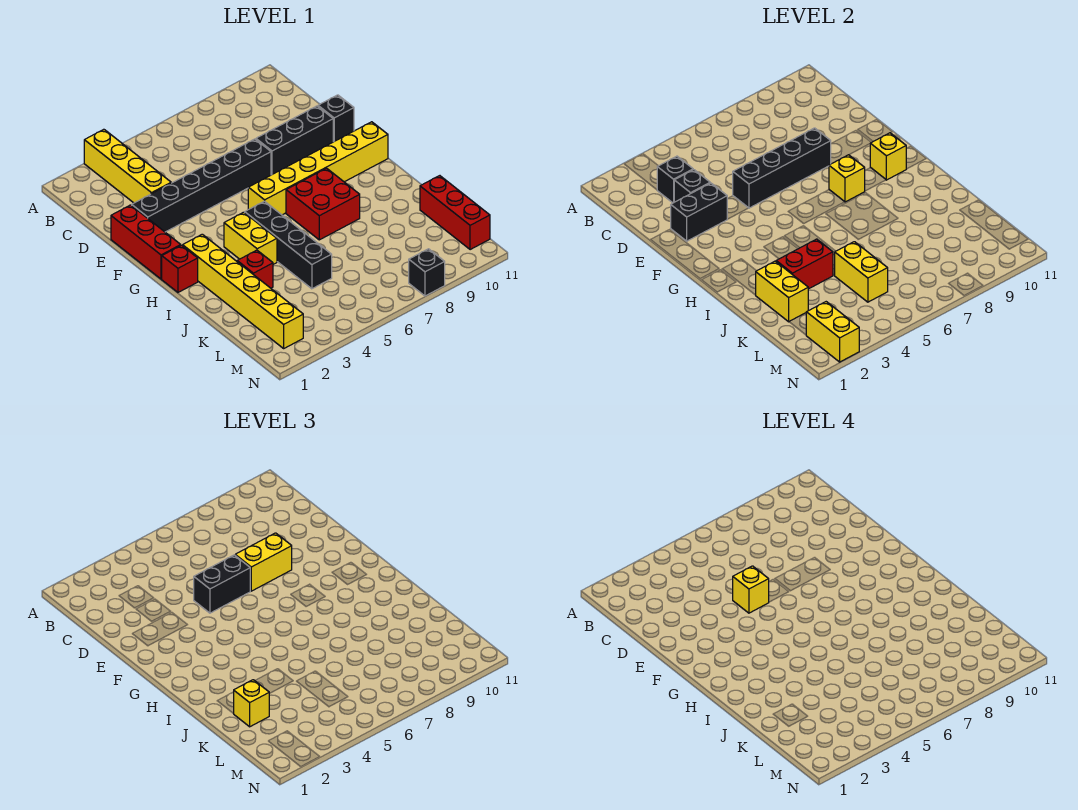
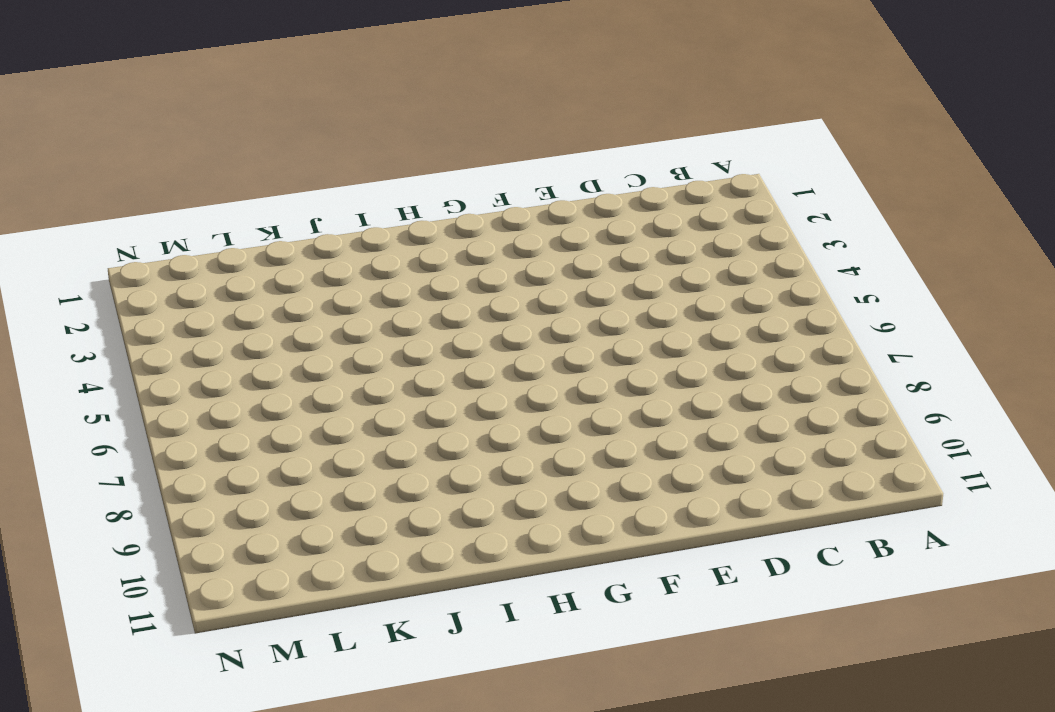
none -> yellow brick A3:D3 level 1
none -> red brick E1:G1 level 1
none -> black brick E2:E7 level 1

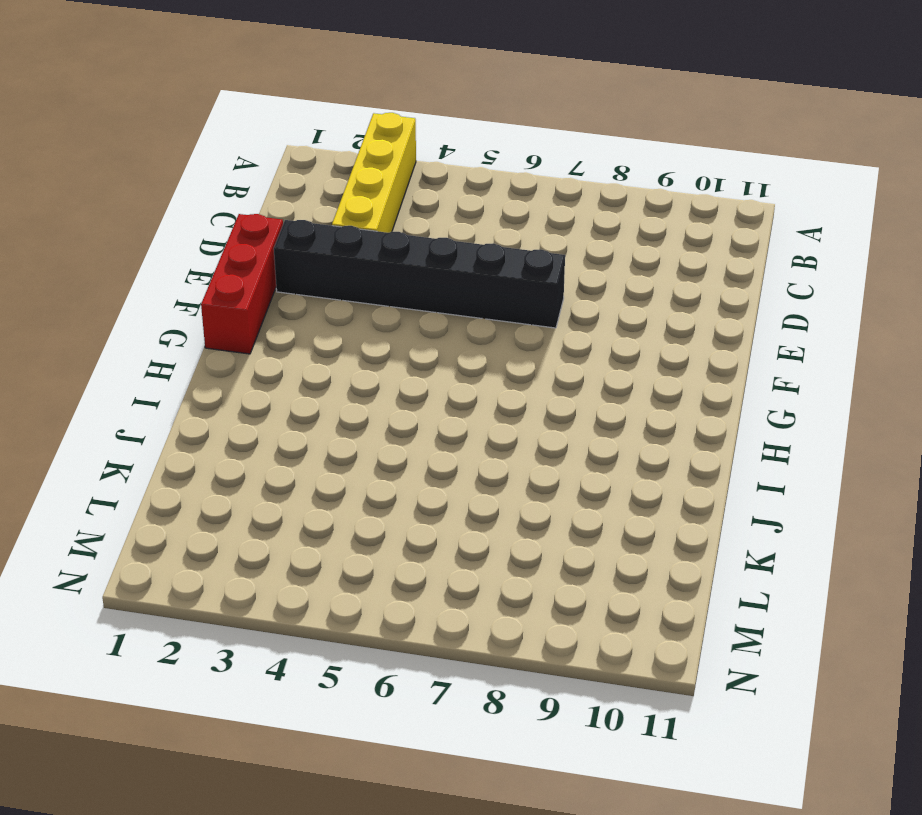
none -> black brick E8:E10 level 1
none -> black brick E11 level 1
none -> yellow brick G6:G11 level 1

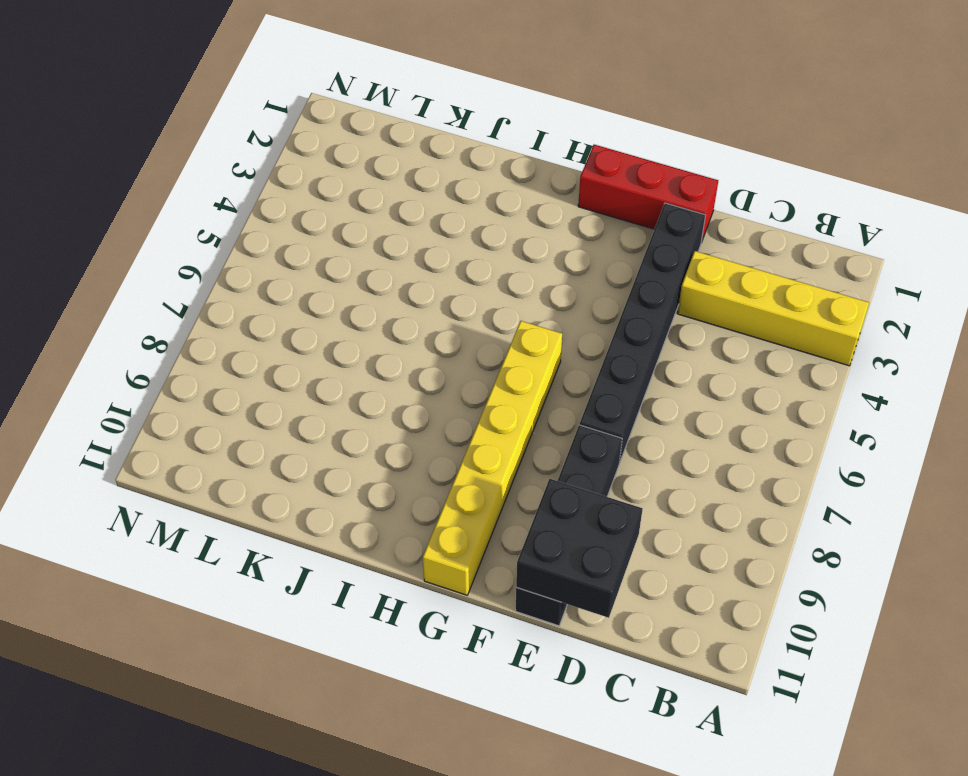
black brick D10:E11 level 2 -> none
none -> red brick H1 level 1
none -> yellow brick H2:M2 level 1
none -> yellow brick H4:I4 level 1

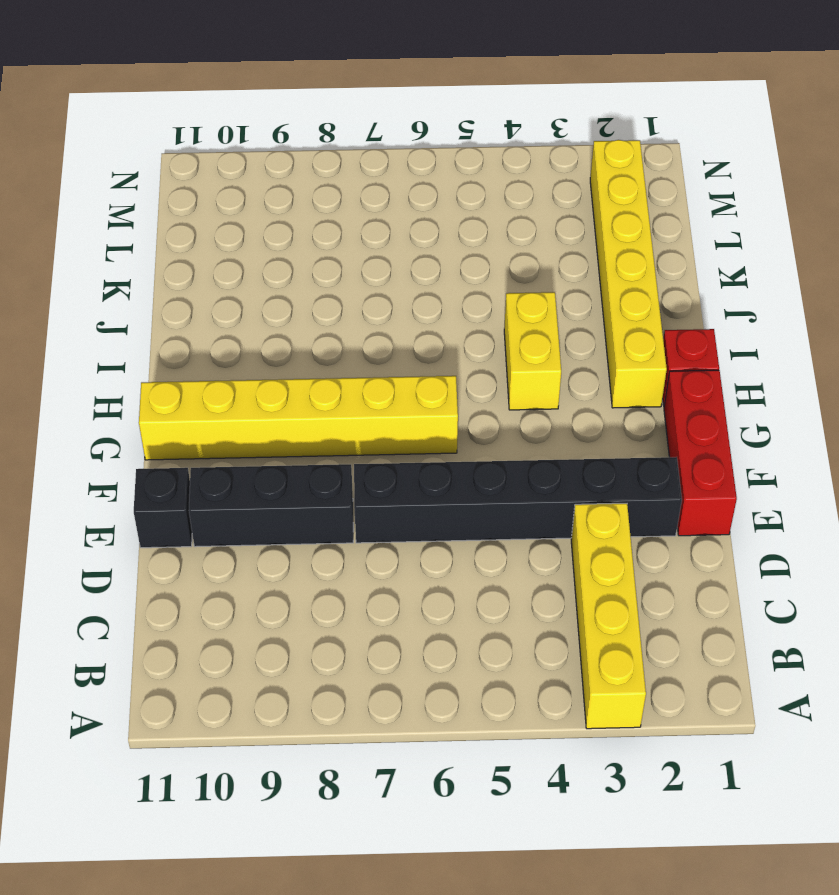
none -> black brick H5:K5 level 1
none -> red brick H7:I8 level 1
none -> red brick J3 level 1

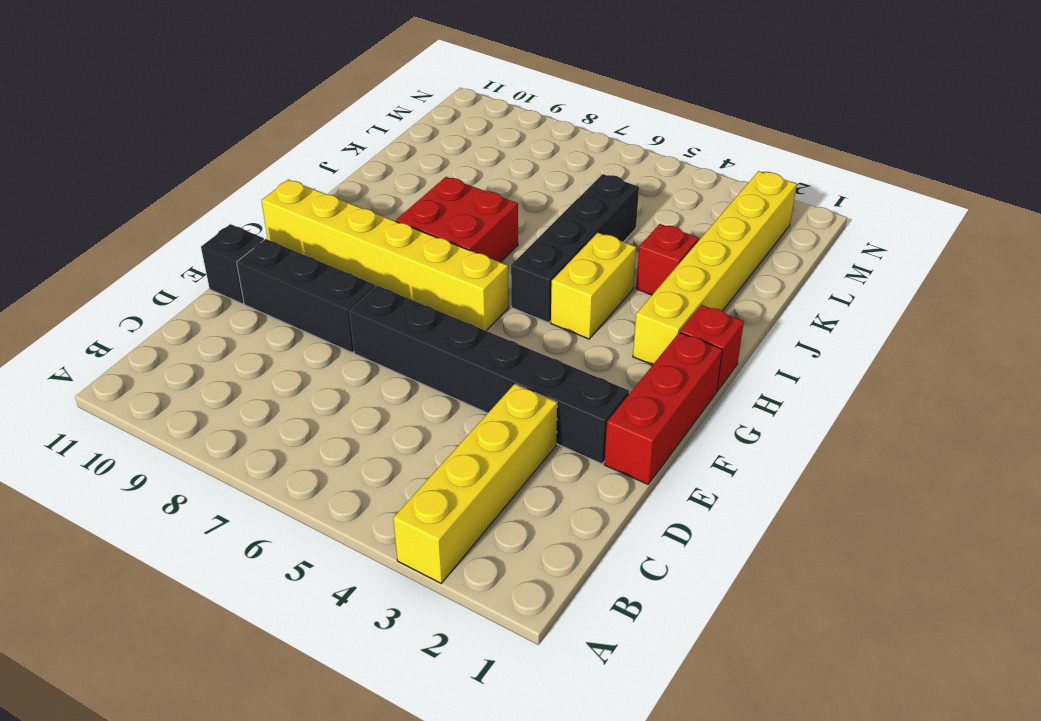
none -> red brick K11:M11 level 1
none -> black brick N8 level 1
none -> black brick C3 level 2

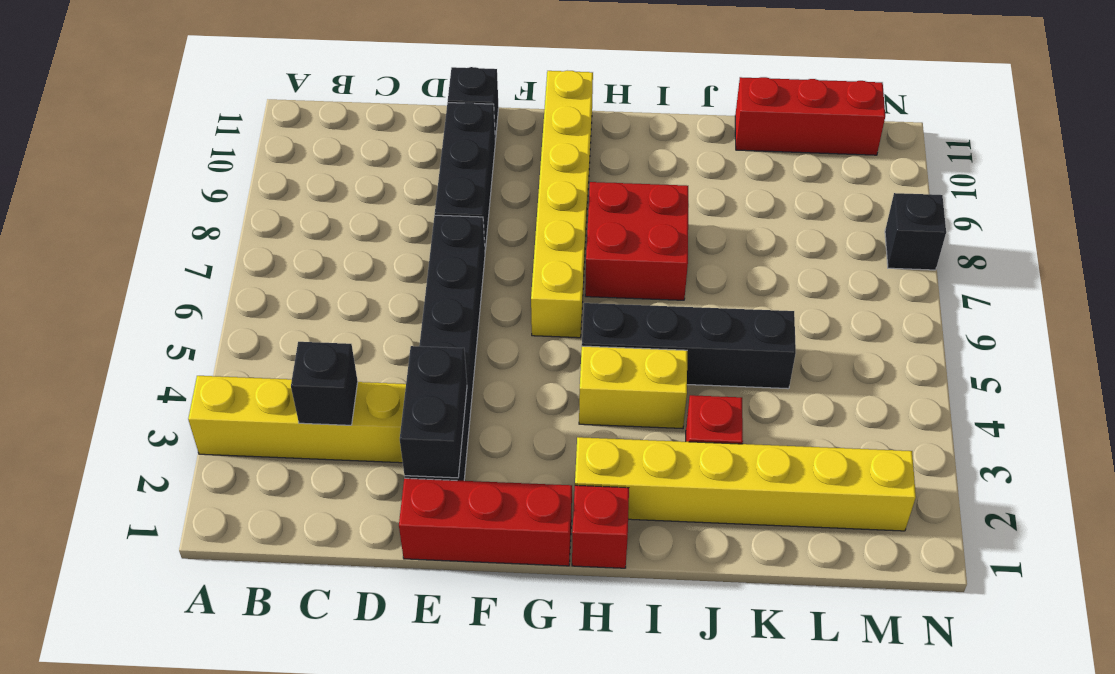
none -> black brick D3 level 2
none -> black brick E5:E8 level 2
none -> yellow brick G8 level 2

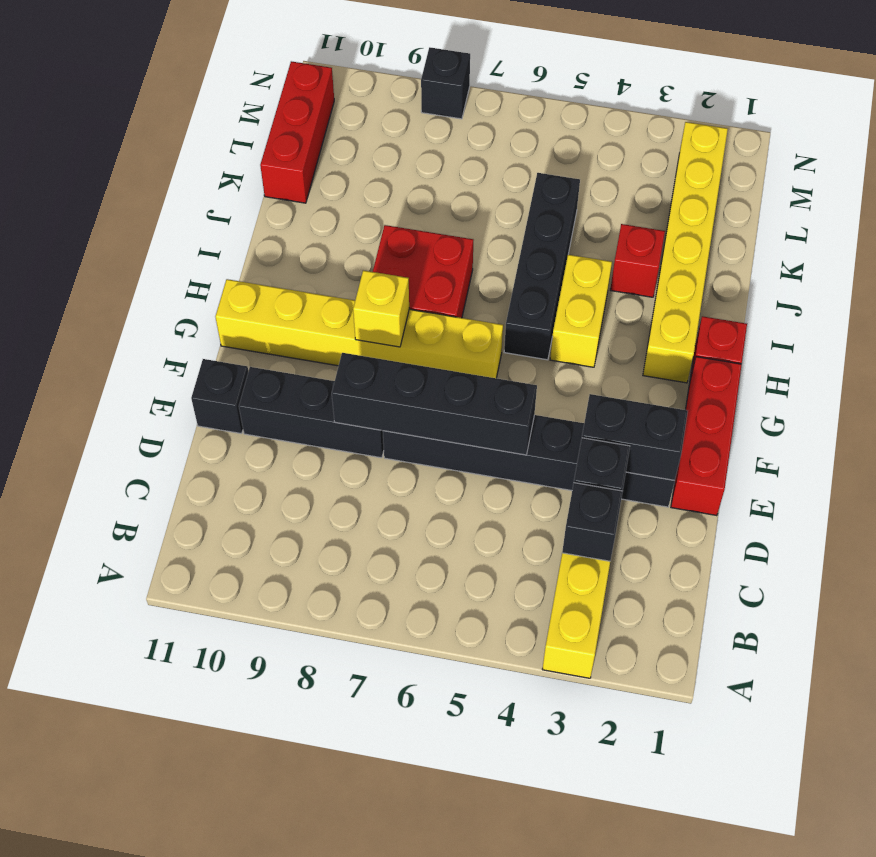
none -> yellow brick G10 level 2
none -> yellow brick J2:K2 level 2
none -> red brick J3:J4 level 2

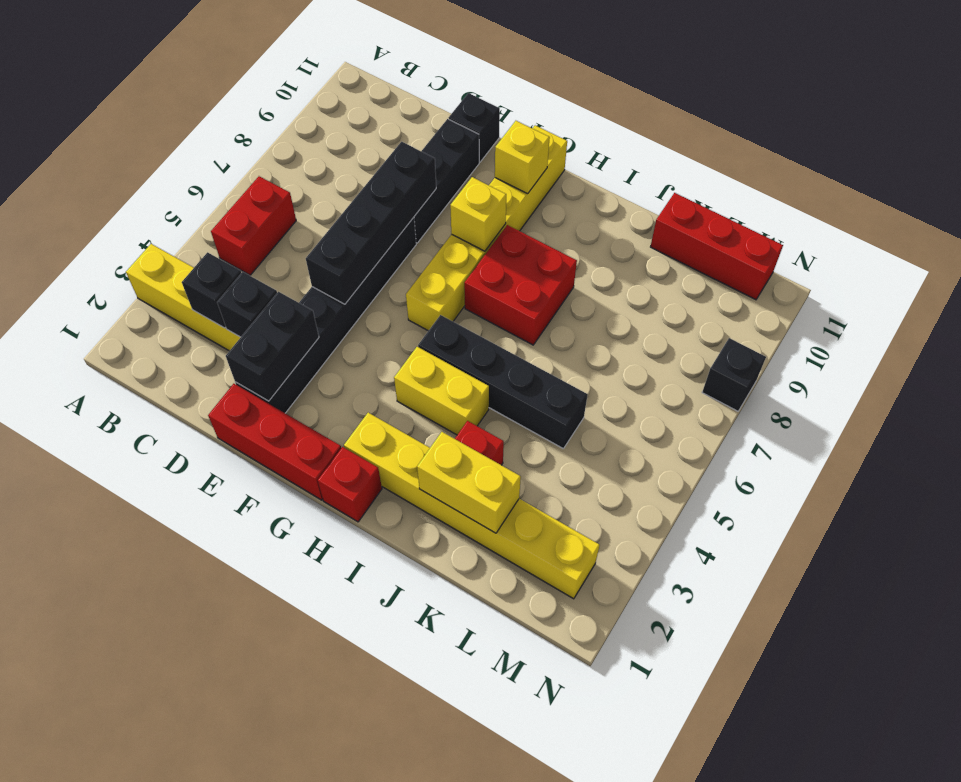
red brick B5:B6 level 1 -> red brick J3:J4 level 2
none -> yellow brick K5:L5 level 2
none -> yellow brick M2:N2 level 2
none -> black brick E5:E6 level 3

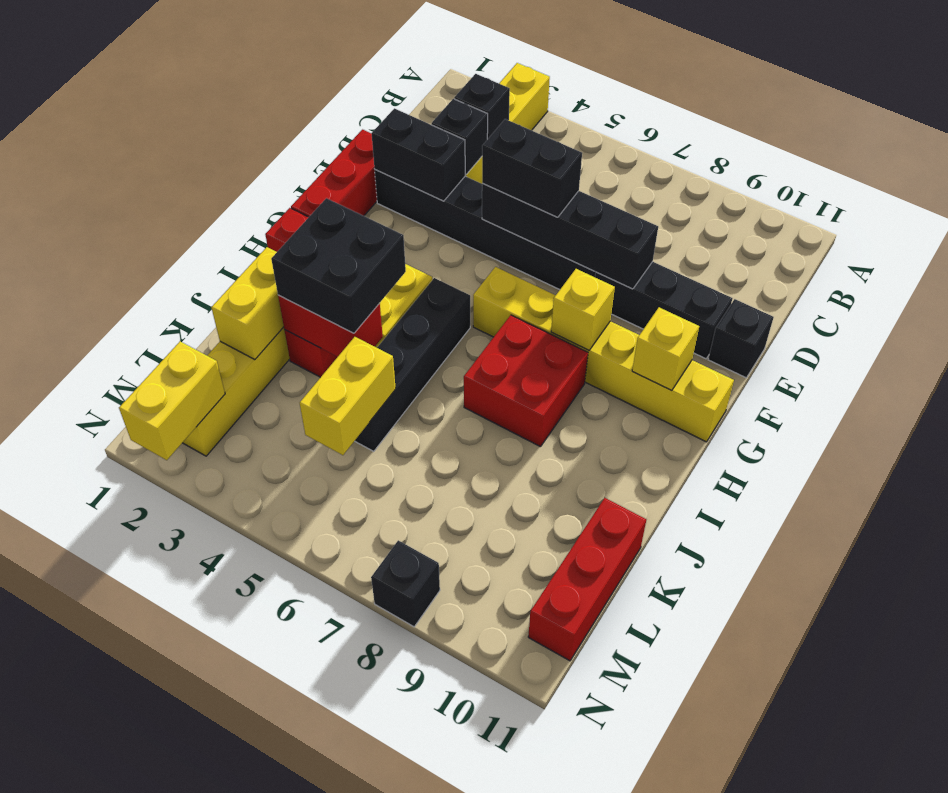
black brick I3:J4 level 3 -> none
none -> yellow brick E7:E8 level 3
none -> yellow brick K2 level 3
none -> yellow brick E5 level 4

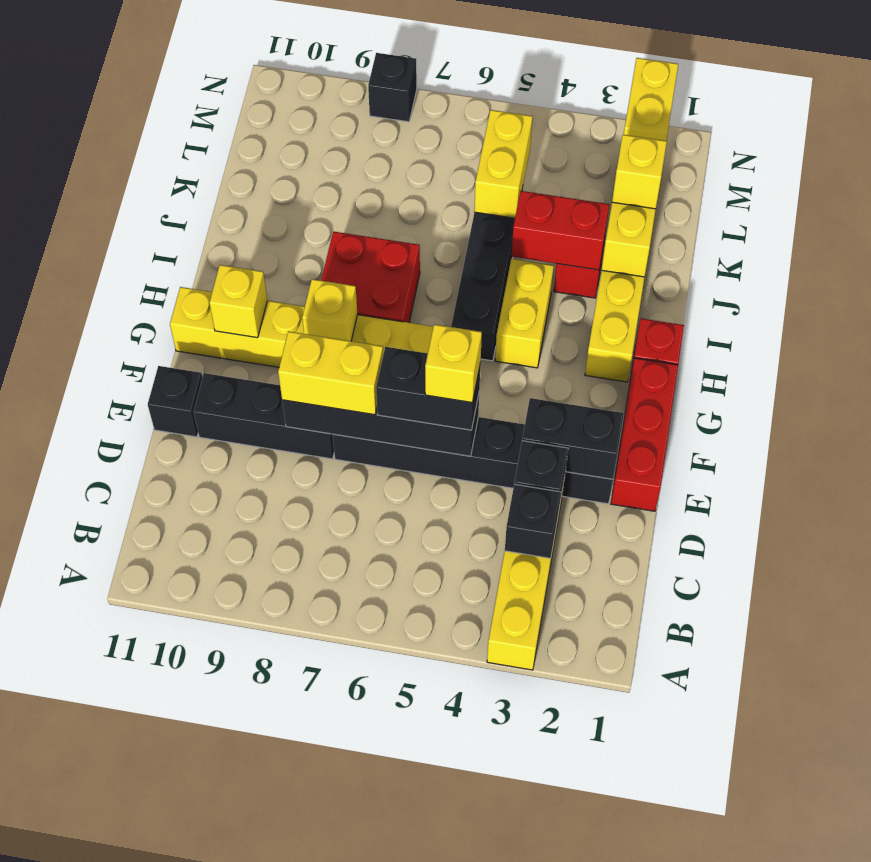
none -> red brick K11:M11 level 1

